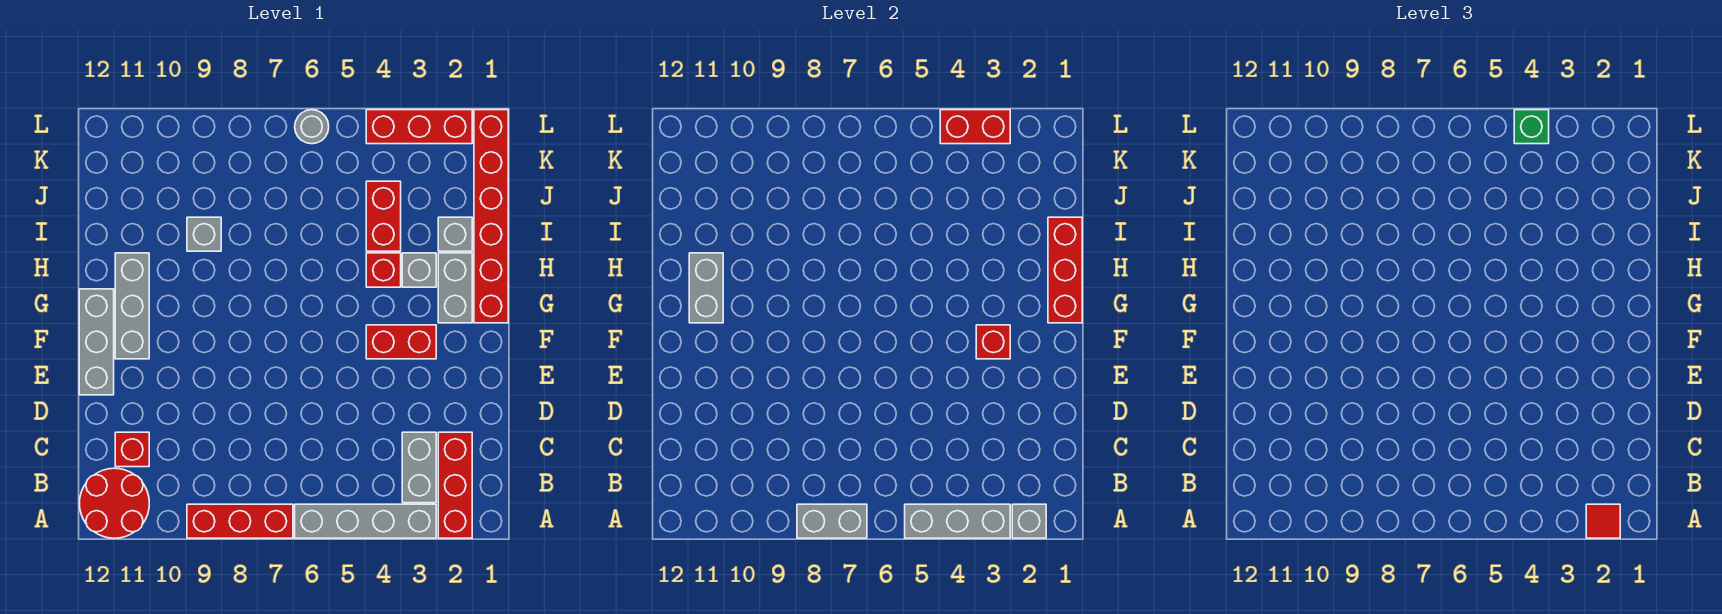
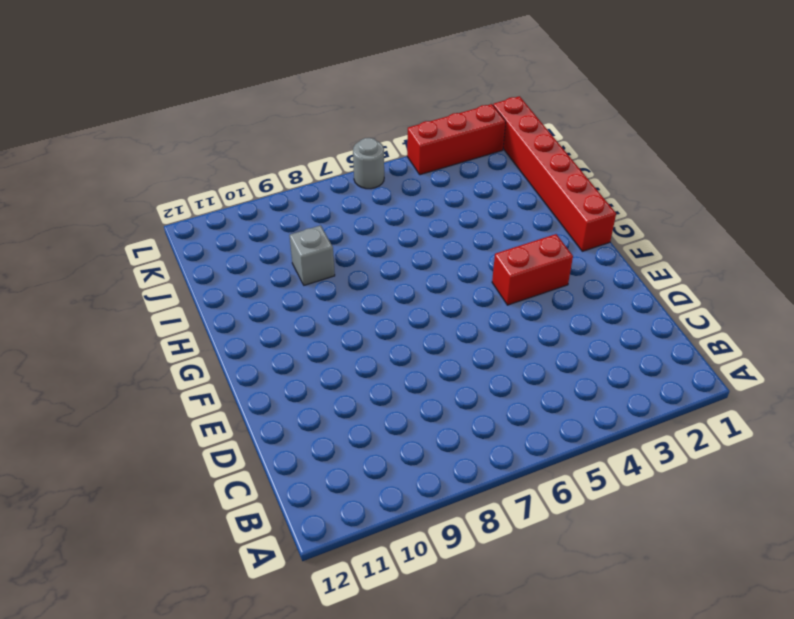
none -> red brick A2:C2 level 1
none -> grey brick A3:A6 level 1
none -> red brick A7:A9 level 1

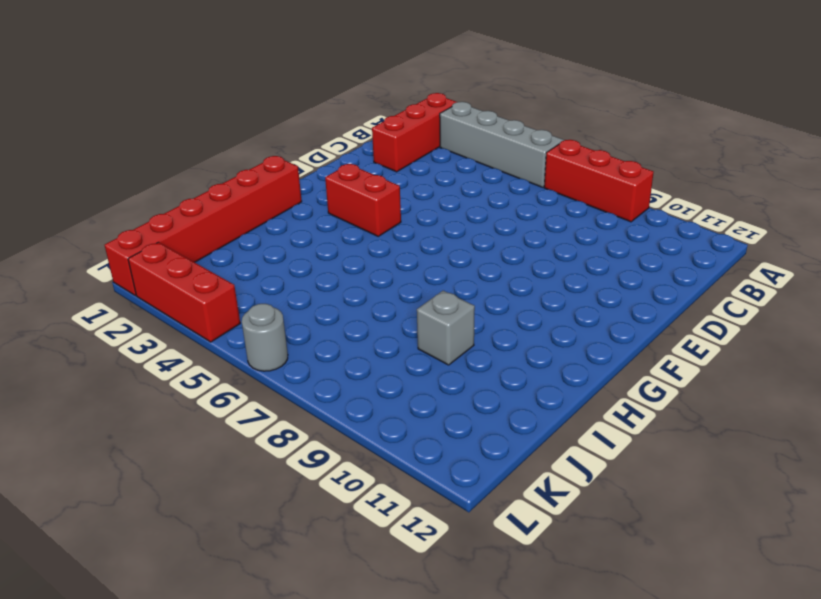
none -> red round brick A11:B12 level 1
none -> grey brick B3:C3 level 1
none -> red brick C11 level 1

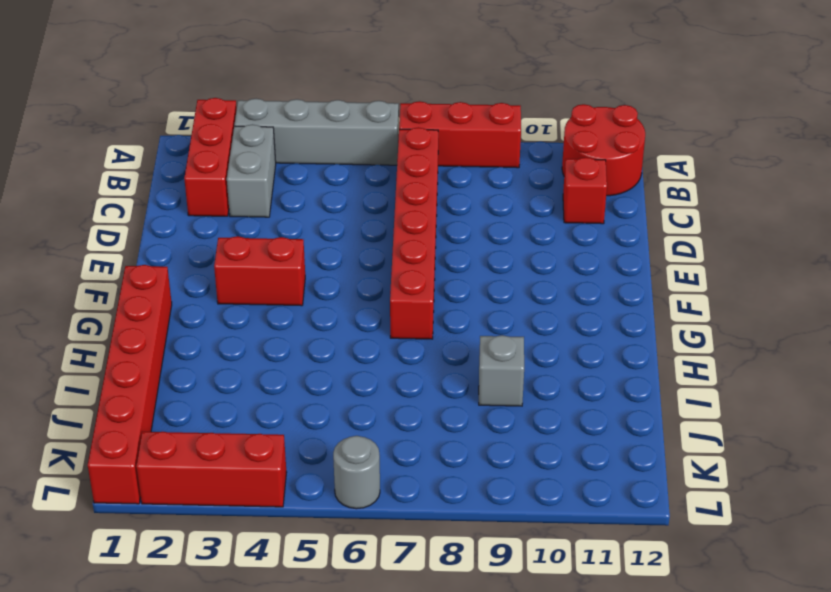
red brick B7:G7 level 1 -> none
none -> grey brick E12:G12 level 1
none -> grey brick F11:H11 level 1
none -> grey brick G2:H2 level 1

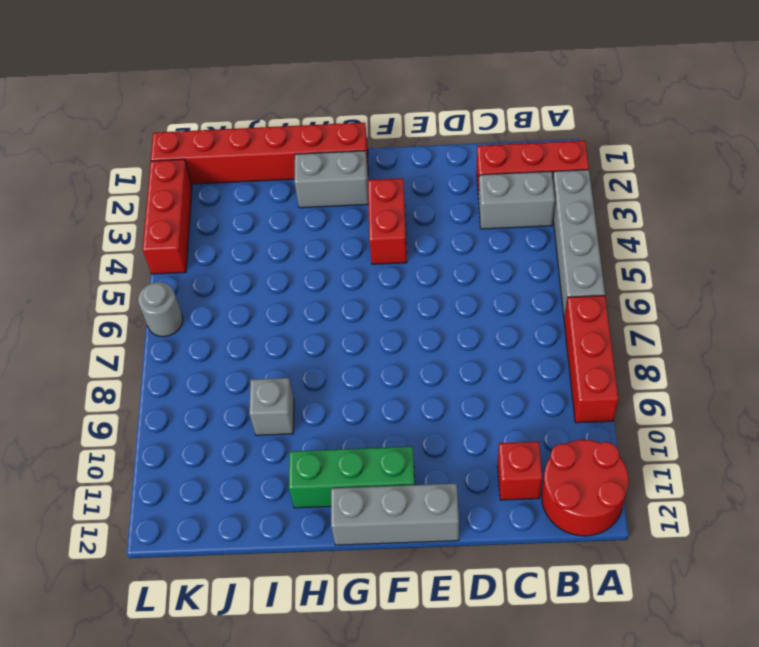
green brick F11:H11 level 1 -> grey brick F11:H11 level 1
none -> grey brick H3 level 1
none -> red brick H4 level 1
none -> grey brick I2 level 1

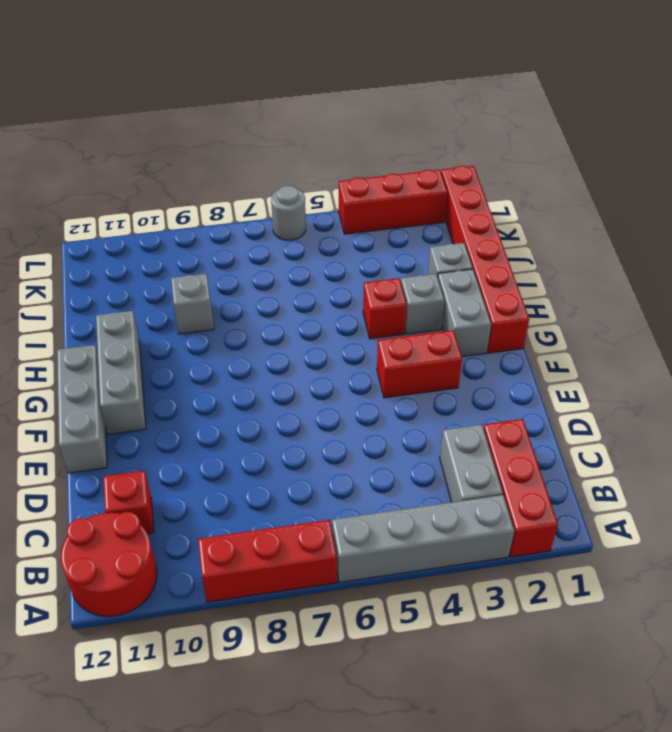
none -> red brick I4:J4 level 1
none -> grey brick A2 level 2
none -> grey brick A3:A5 level 2

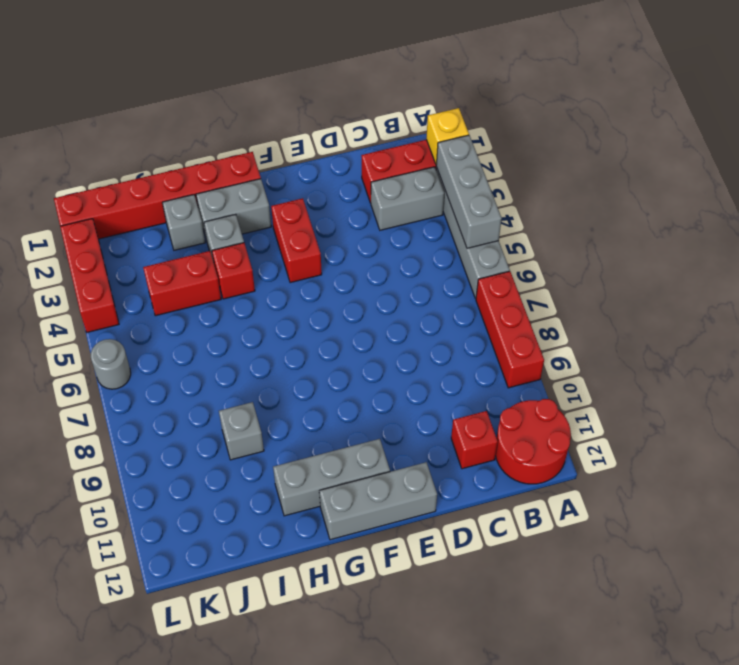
yellow brick A2 level 2 -> grey brick A2 level 2
none -> grey brick A7:A8 level 2
none -> red brick F3 level 2
none -> red brick G1:I1 level 2

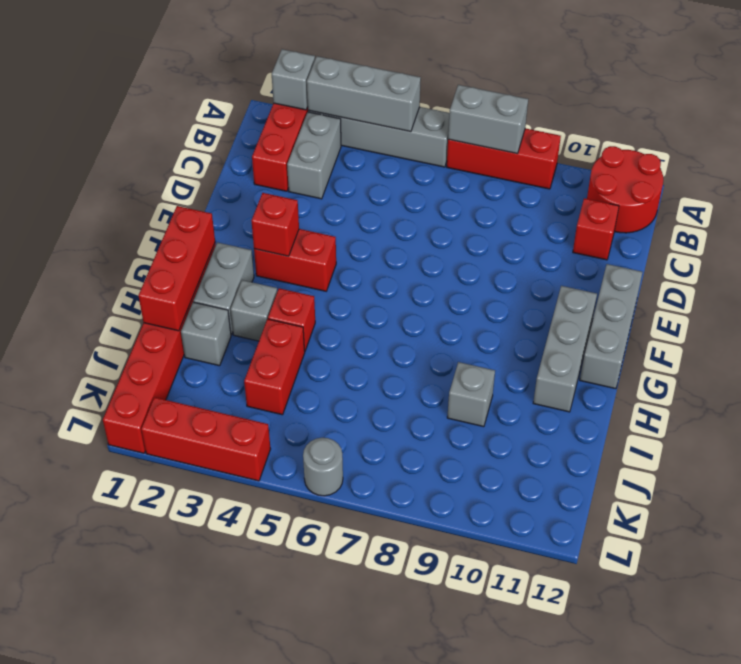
none -> grey brick G11:H11 level 2
none -> red brick L3:L4 level 2
none -> red tile A2 level 3

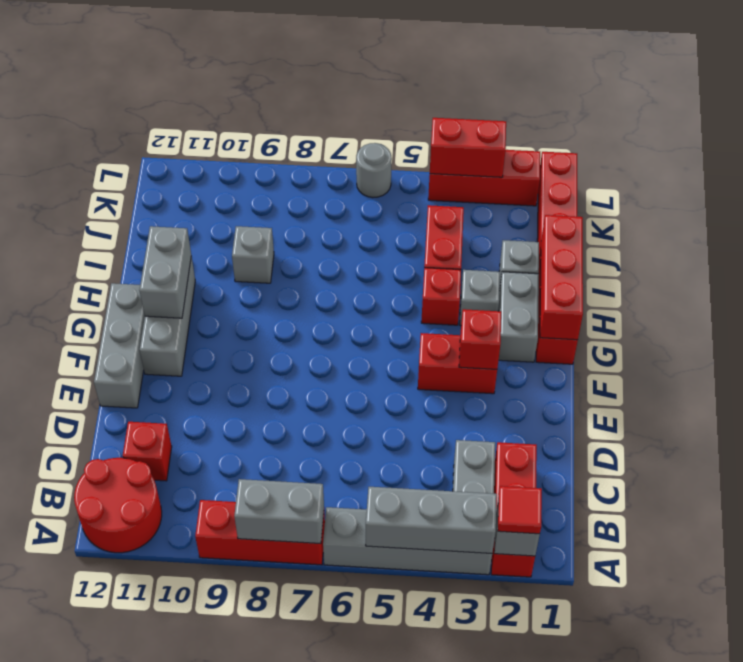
none -> green brick L4 level 3

